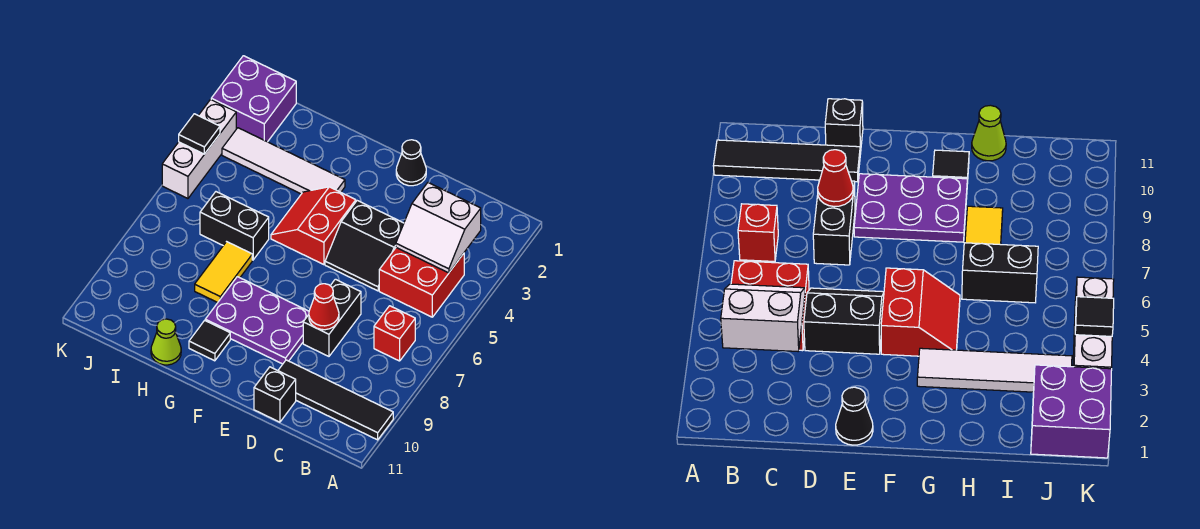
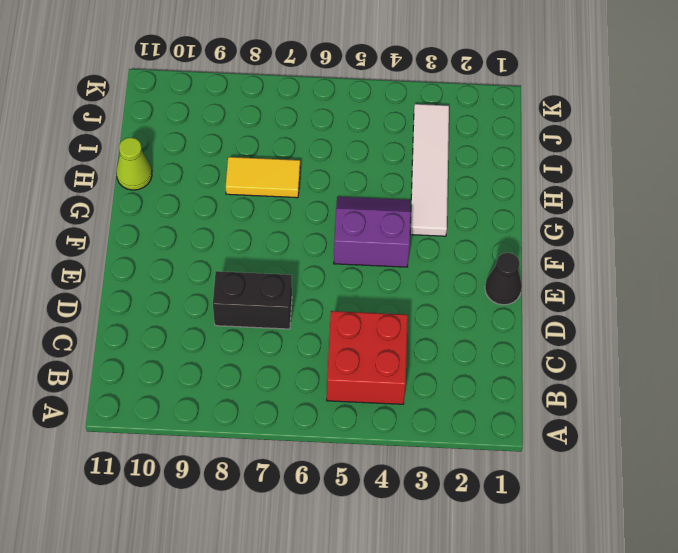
purple slope F4:G5 level 1 top F -> red slope F4:G5 level 1 top F
none -> black tile A10:D10 level 1
none -> red brick B7 level 1
none -> black slope D4:E5 level 1 top 4

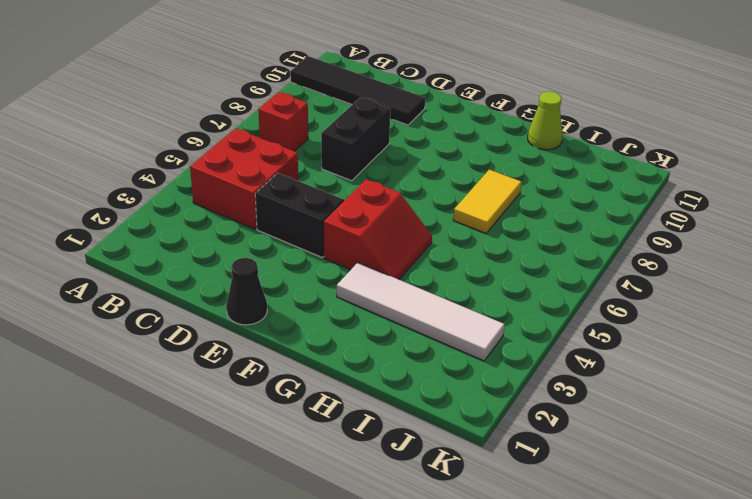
none -> black brick D11 level 1
none -> purple plate E8:G9 level 1
none -> black tile G10 level 1

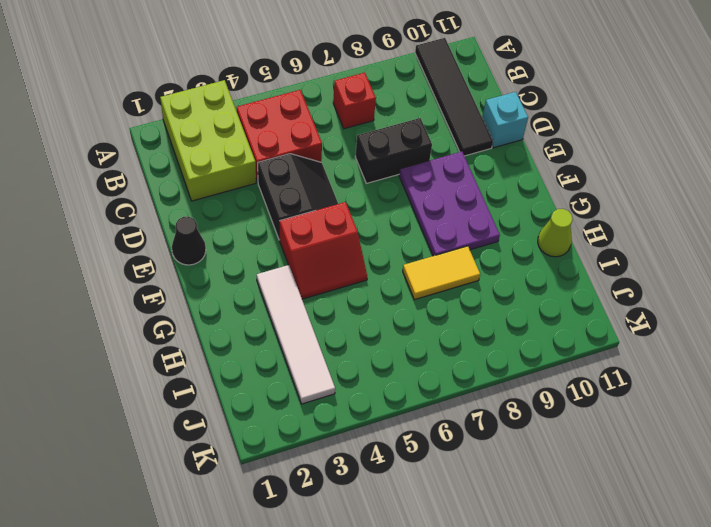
lime brick A2:C3 level 1 -> none
cyan brick D11 level 1 -> black brick D11 level 1
none -> black tile G10 level 1
none -> black brick H6:I6 level 1
none -> purple brick J1:K2 level 1

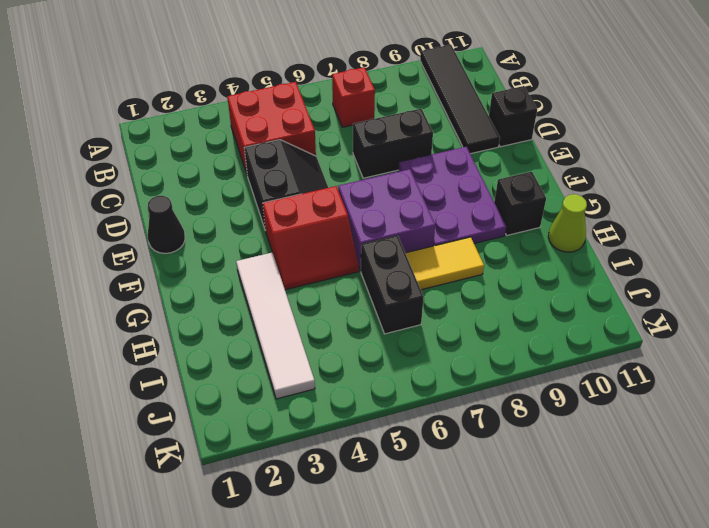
purple brick F6:G7 level 1 -> purple brick J1:K2 level 1
black brick G10 level 1 -> black tile G10 level 1
none -> white brick K3:K5 level 1
none -> white slope B3:C4 level 2 top 3
none -> red cone D8 level 2

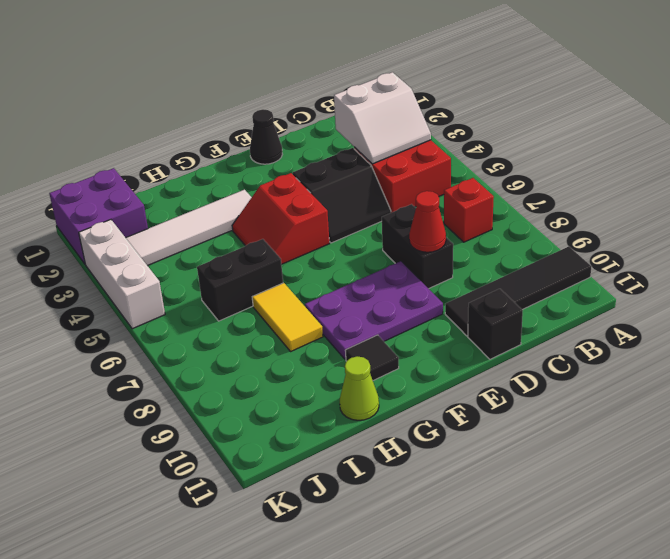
none -> black tile K4 level 2

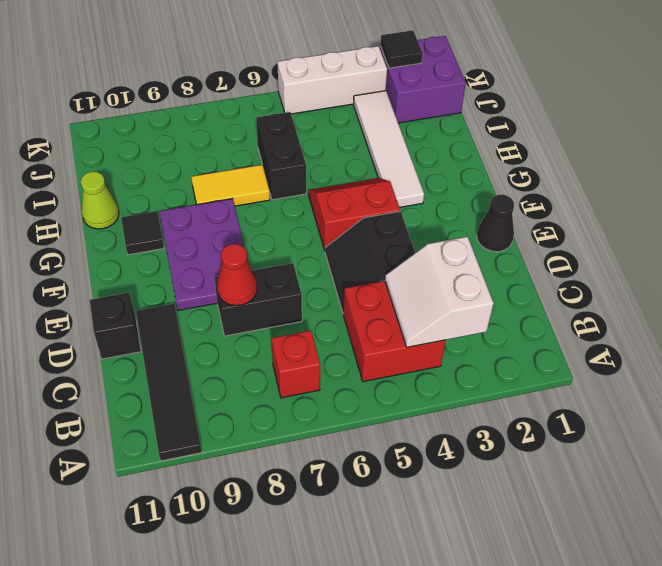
black tile K2 level 2 -> black tile K4 level 2

